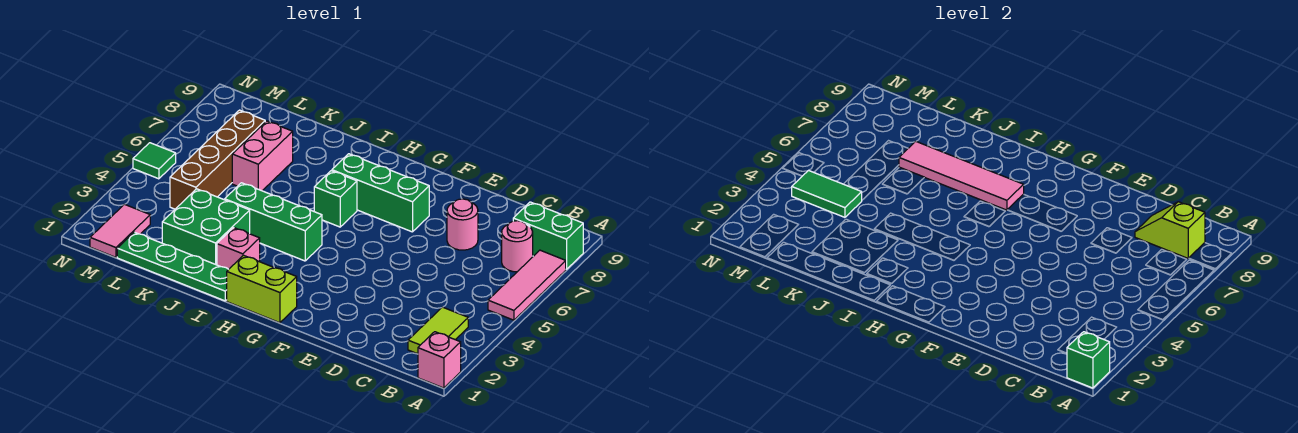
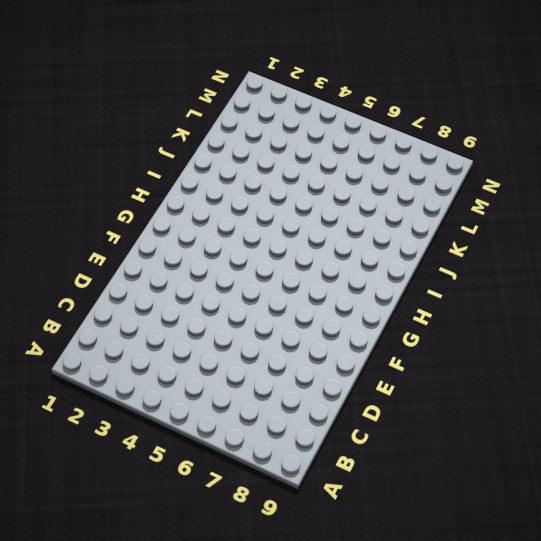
none -> pink brick A1 level 1
none -> pink tile A5:A7 level 1
none -> green brick A8:B8 level 1

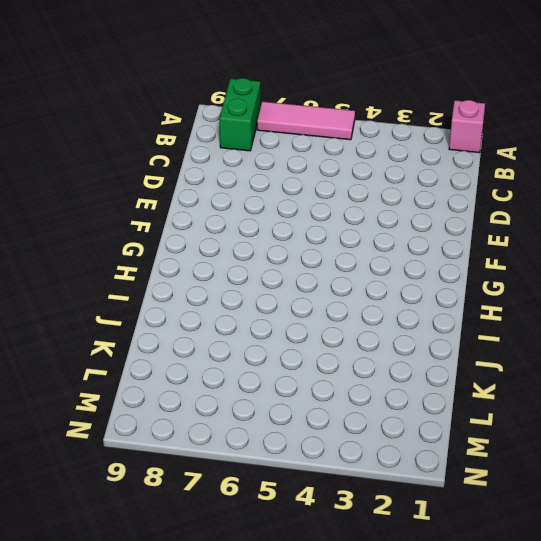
none -> lime tile B2:B3 level 1
none -> pink round brick B7 level 1
none -> pink round brick D7 level 1

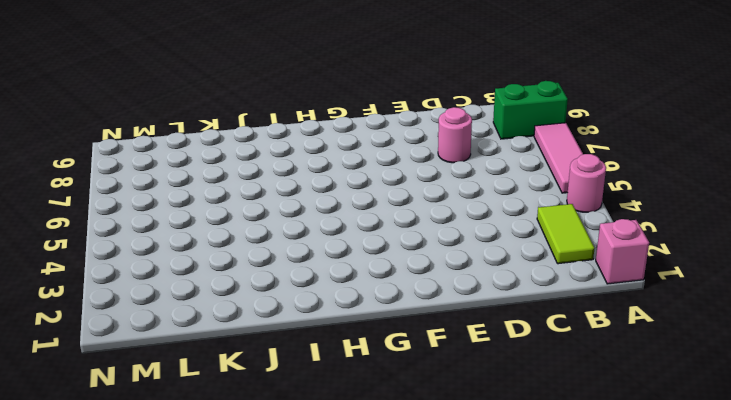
pink round brick A4 level 1 -> pink round brick B7 level 1
none -> green brick F7:H7 level 1
none -> lime brick G1:H1 level 1
none -> green brick H4:J4 level 1

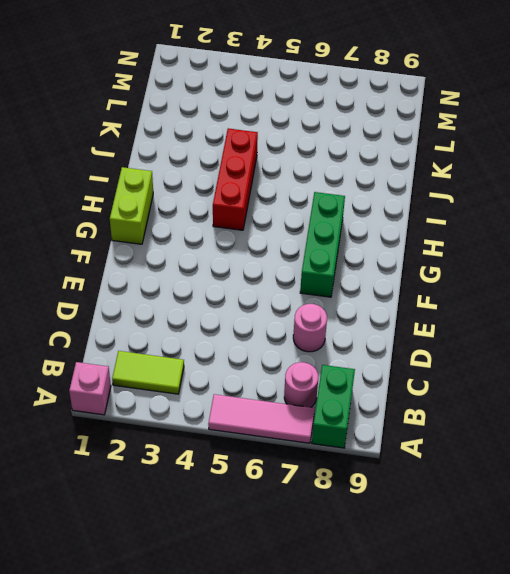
red brick H4:J4 level 1 -> green brick H4:J4 level 1
none -> green brick H6 level 1
none -> green plate I1:L1 level 1
none -> pink brick I2 level 1

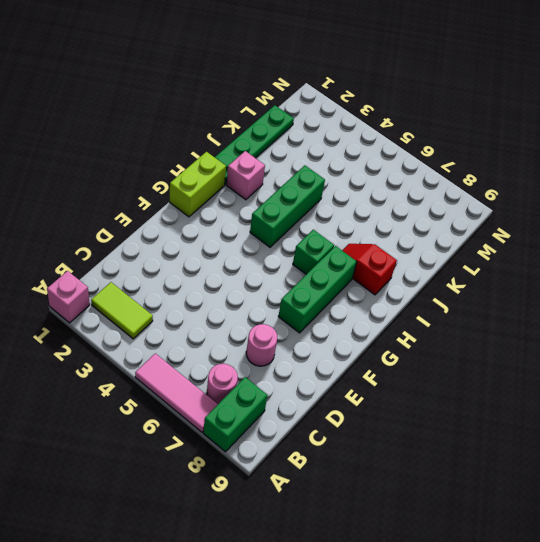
red slope I7:I8 level 1 top 8 -> none
none -> green brick J2:K3 level 1
none -> pink brick K6:K7 level 1
none -> brown brick L4:L7 level 1

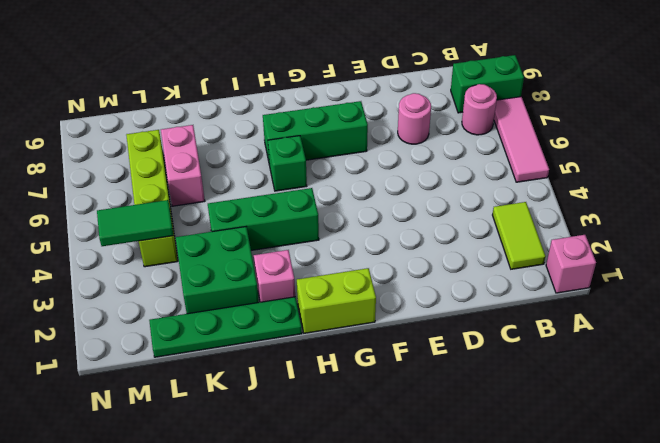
lime brick L4:L7 level 1 -> brown brick L4:L7 level 1
none -> pink tile M1:M2 level 1
none -> green tile N5 level 1
none -> green brick A1 level 2

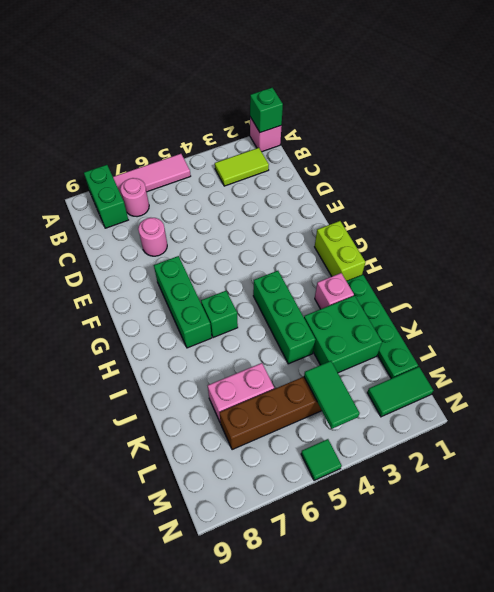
green tile M1:M2 level 1 -> pink tile M1:M2 level 1
none -> lime slope B8:C8 level 2 top B
none -> pink tile H7:K7 level 2

